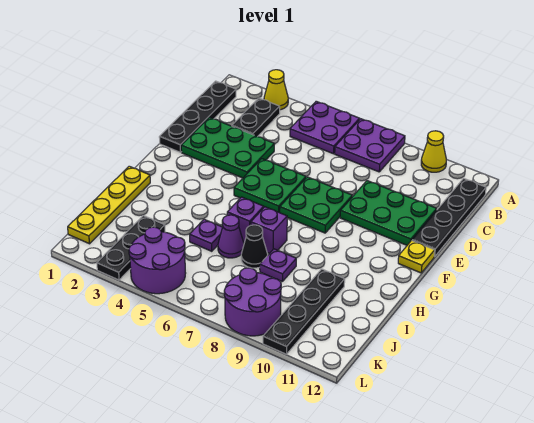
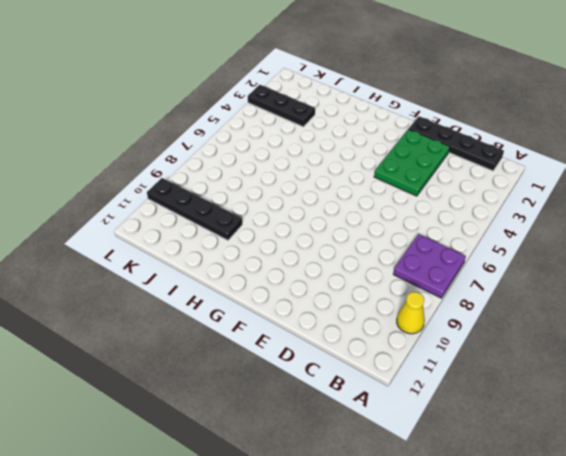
none -> yellow cone A3 level 1
none -> purple plate A5:B6 level 1
none -> black plate B3:C3 level 1

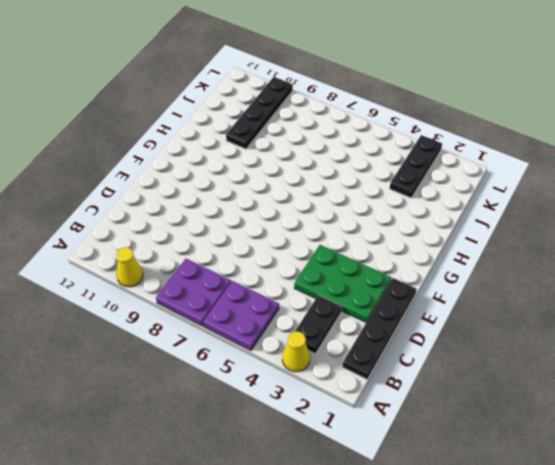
none -> black plate B12:E12 level 1
none -> green plate D9:E11 level 1
none -> green plate E5:F6 level 1

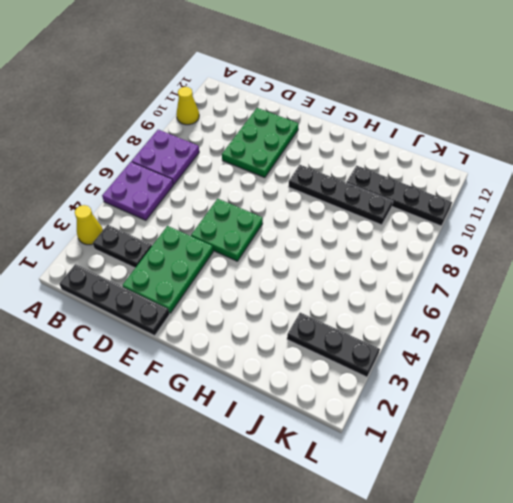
black plate G9:J9 level 1 -> black plate B12:E12 level 1
none -> green plate E7:F8 level 1
none -> yellow plate F12 level 1
none -> yellow plate H1:K1 level 1

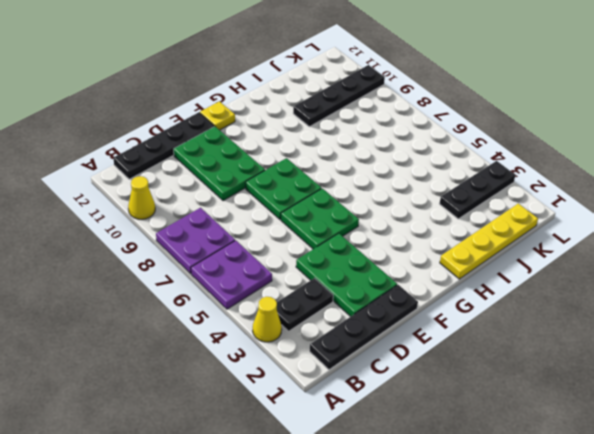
none -> purple brick H6 level 1
none -> purple brick H7 level 1
none -> purple plate I5 level 1

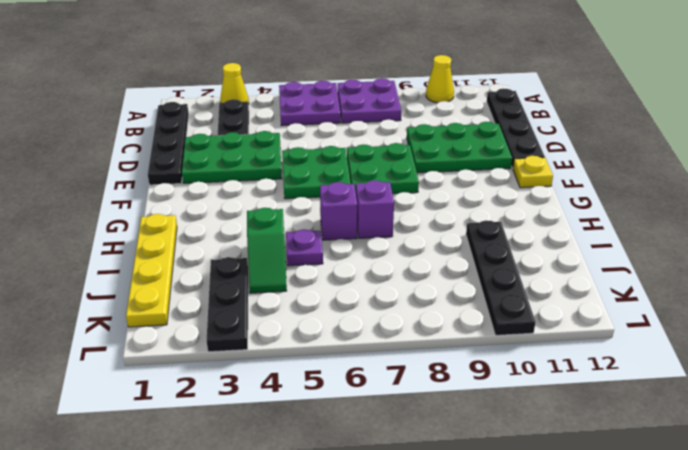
green slope I4:J4 level 1 top I -> none
none -> purple cone I6 level 1
none -> black cone I7 level 1
none -> purple plate I8 level 1

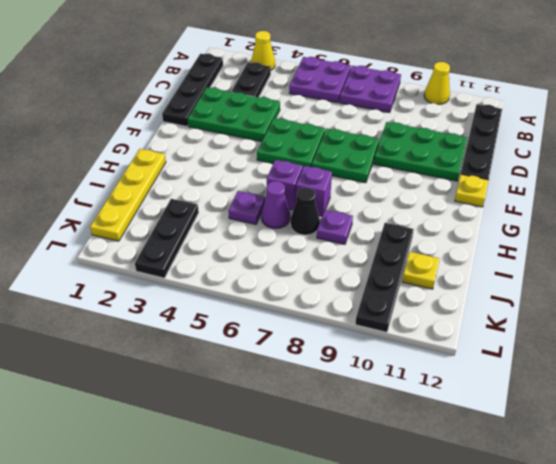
yellow plate J11 level 1 -> none
none -> purple round brick K4:L5 level 1
none -> purple round brick K8:L9 level 1

